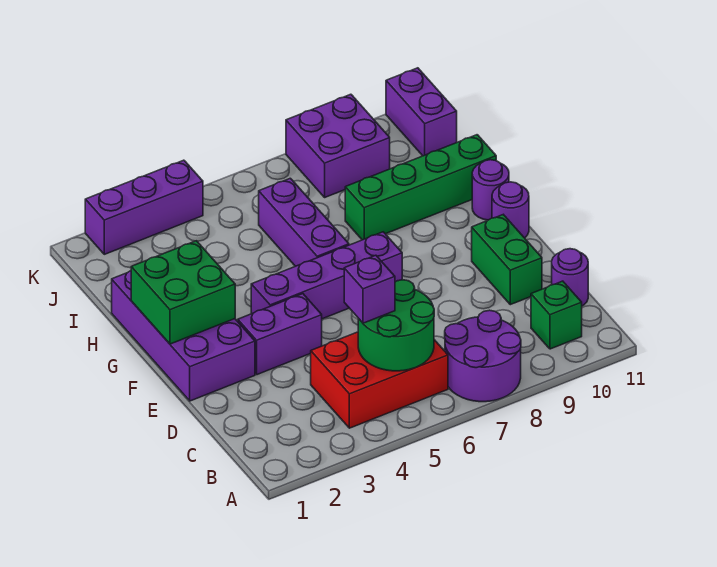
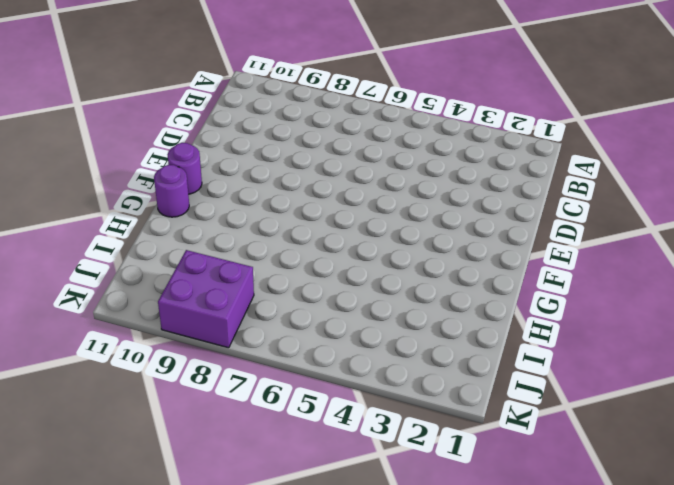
none -> purple round brick A7:B8 level 1
none -> red brick B4:C6 level 1
none -> green brick B10 level 1

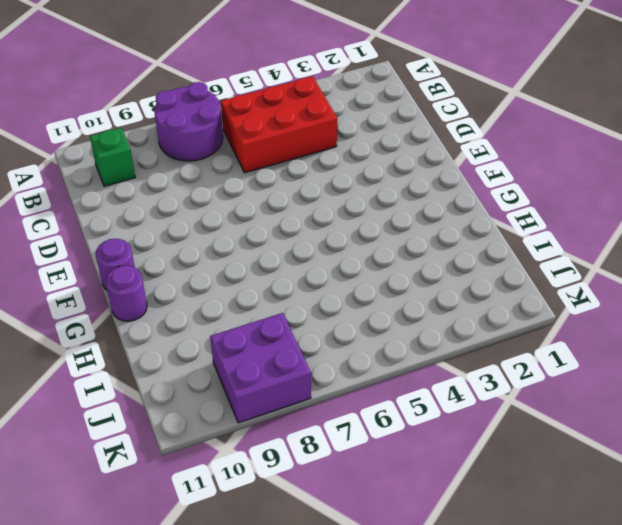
none -> purple round brick C11 level 1
none -> green brick D10:E10 level 1
none -> purple brick E1:H2 level 1

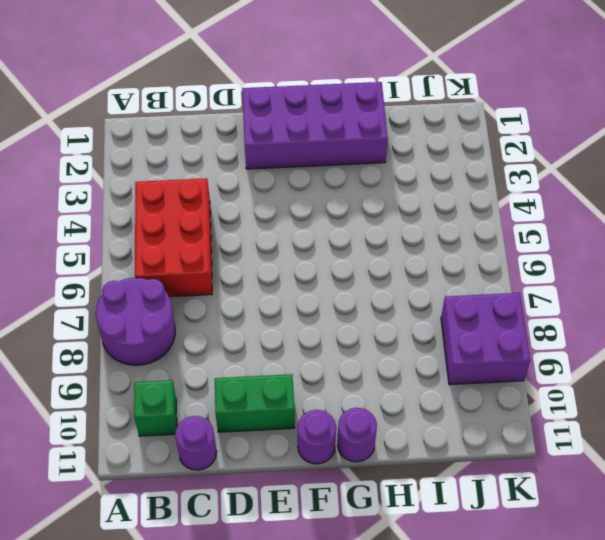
none -> purple brick E3:E4 level 1
none -> purple brick F4:F7 level 1
none -> purple brick G6:I6 level 1

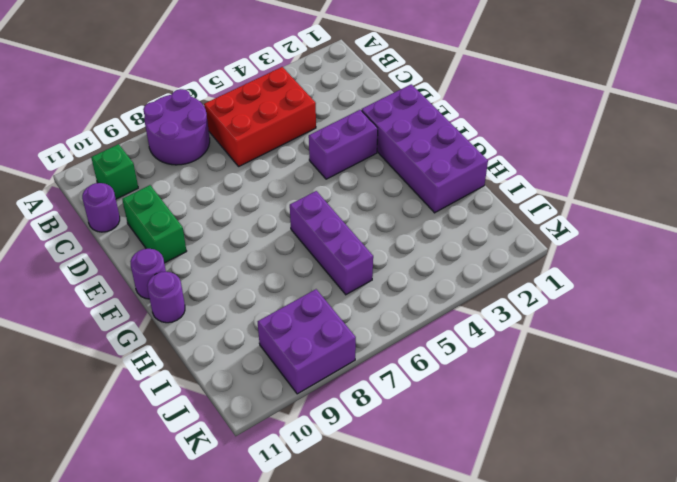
none -> purple brick F4:F7 level 1
none -> green brick H8:H11 level 1
none -> purple brick J11:K11 level 1

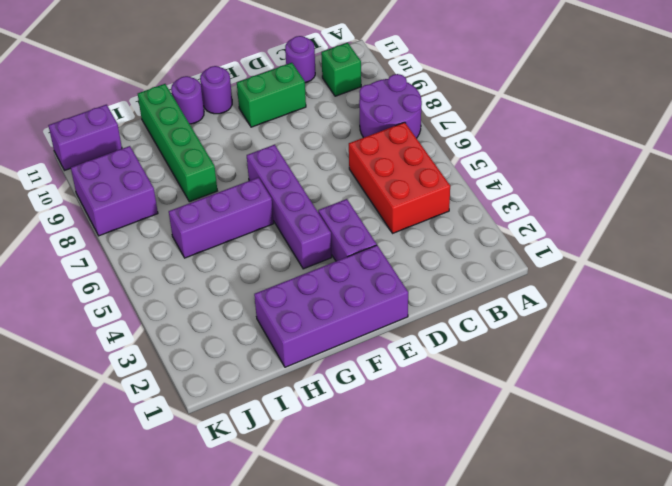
none -> purple brick K2:K4 level 1
none -> green round brick B5:C6 level 2
none -> green brick F1:G2 level 2

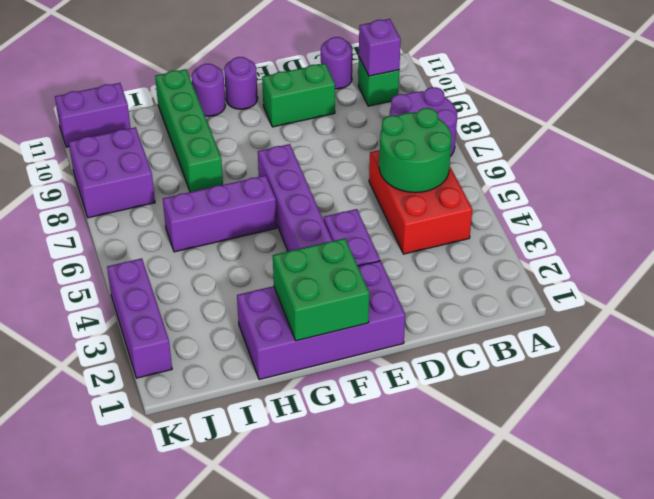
purple brick B10 level 2 -> purple brick C5 level 3

